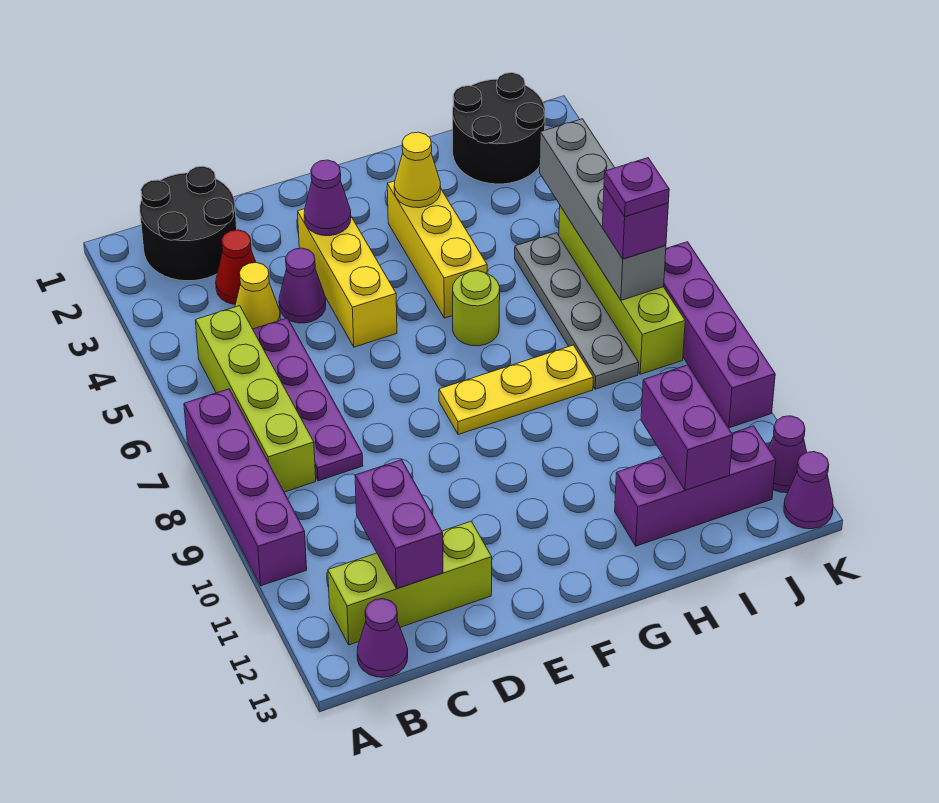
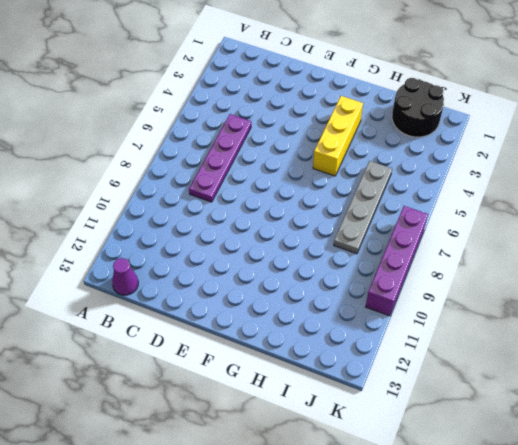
none -> purple brick A7:A10 level 1
none -> black round brick B1:C2 level 1
none -> lime brick B5:B8 level 1

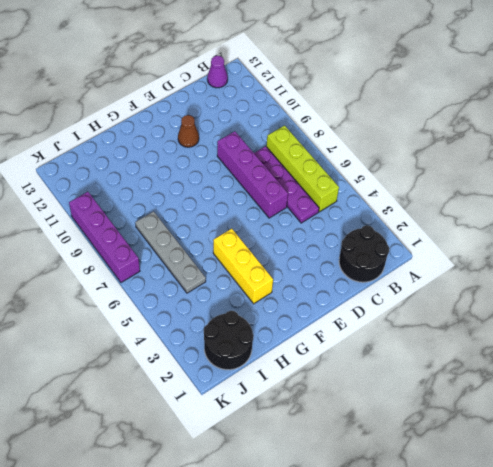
purple brick D6:D9 level 1 -> purple brick A7:A10 level 1
brown cone E11 level 1 -> none
none -> lime brick B12:D12 level 1
none -> red cone C3 level 1
none -> yellow cone C4 level 1

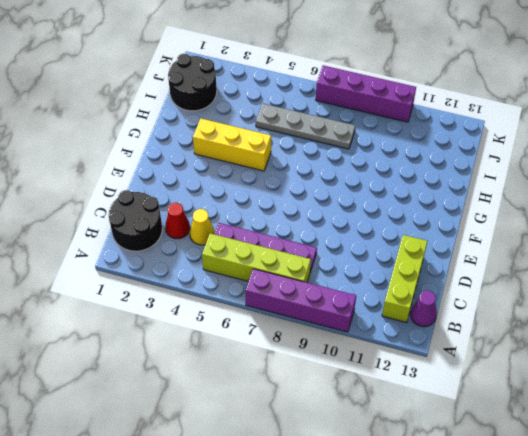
none -> purple cone D4 level 1
none -> yellow brick E3:E5 level 1
none -> yellow plate F8:H8 level 1

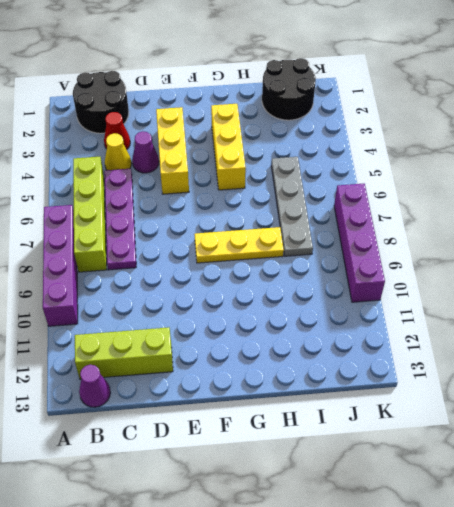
none -> lime round brick G6 level 1
none -> purple brick H12:J12 level 1
none -> lime brick J5:J8 level 1

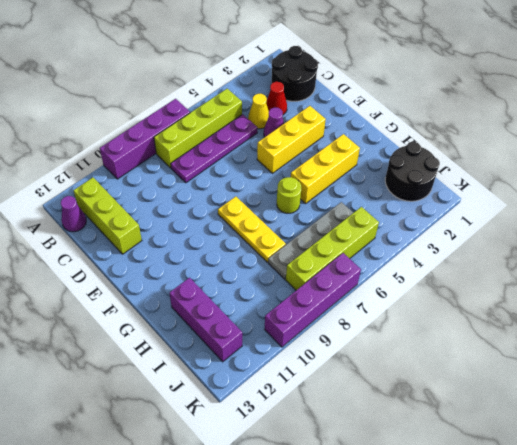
none -> purple cone K12 level 1
none -> purple cone K13 level 1
none -> purple brick C11:C12 level 2

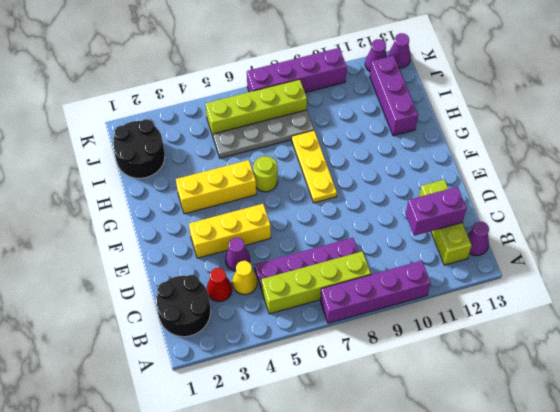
none -> purple cone E3 level 2
none -> yellow cone G3 level 2
none -> purple brick I11:I12 level 2

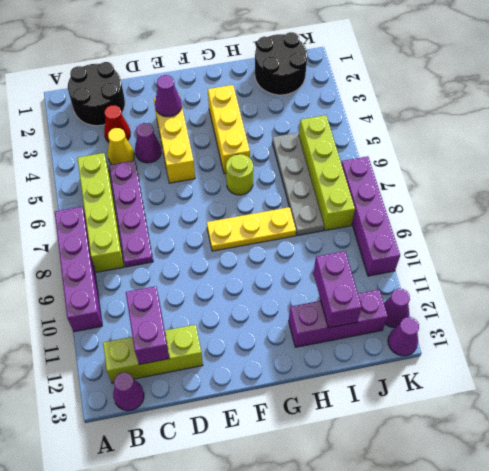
none -> yellow cone G3 level 2
none -> grey brick J4:J7 level 2
none -> purple brick J7 level 3

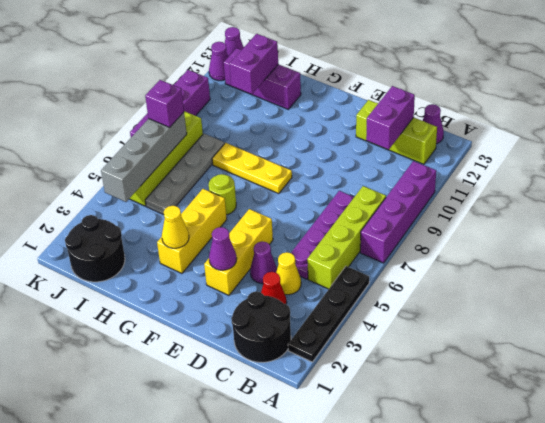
black plate A2:A5 level 1 -> none
none -> purple plate J7 level 4

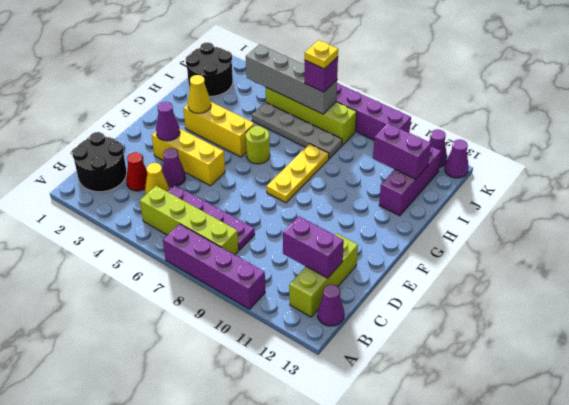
yellow plate J7 level 4 -> purple plate J7 level 4

